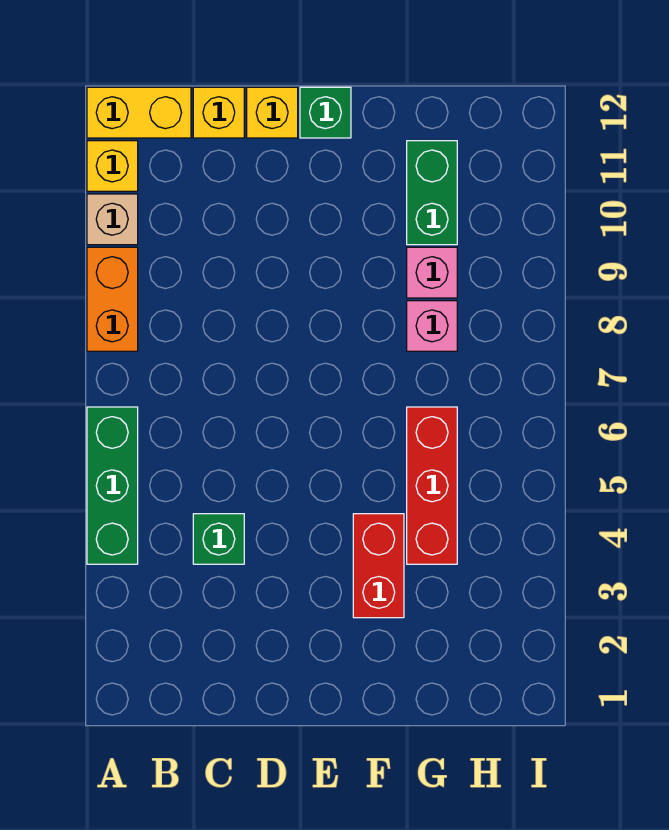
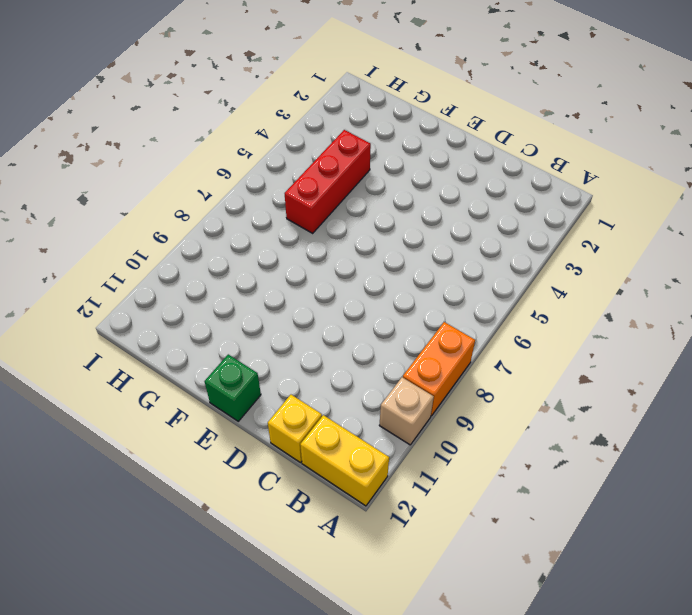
none -> green brick A4:A6 level 1
none -> yellow brick A11 level 1
none -> green brick C4 level 1

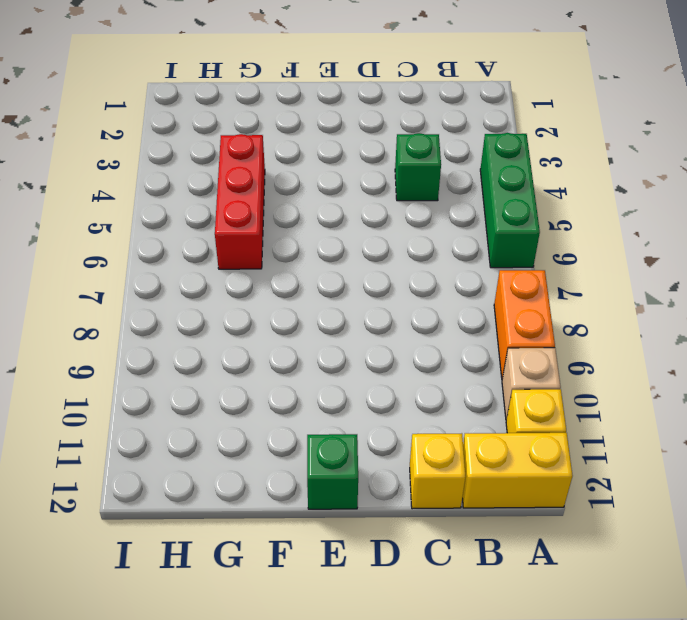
none -> yellow brick D12 level 1
none -> red brick F3:F4 level 1
none -> pink brick G8 level 1

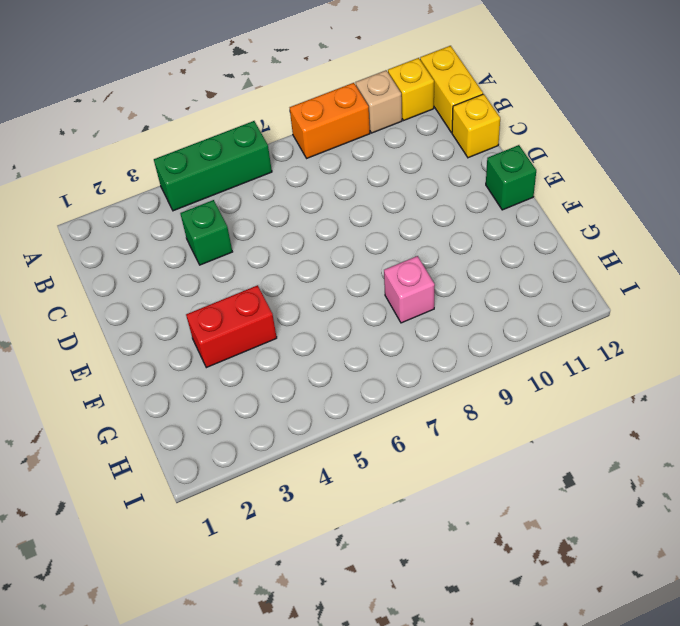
none -> yellow brick D12 level 1
none -> red brick G4:G6 level 1
none -> pink brick G9 level 1

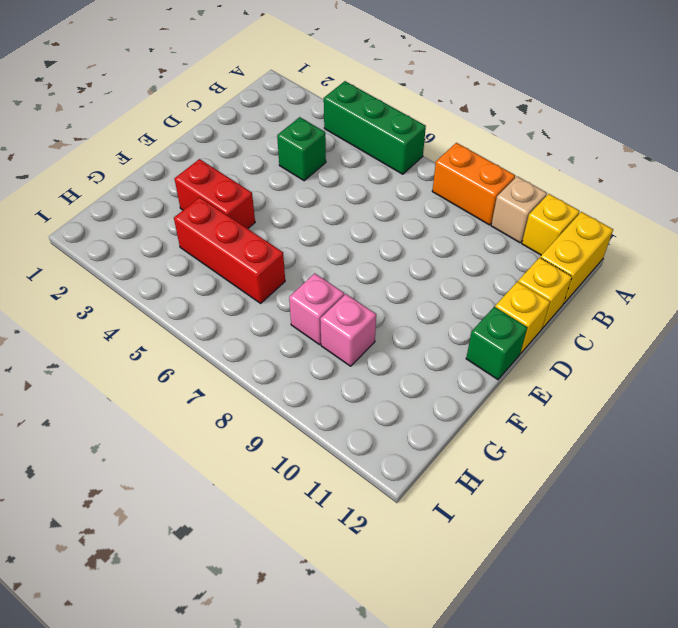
none -> green brick G10:G11 level 1

